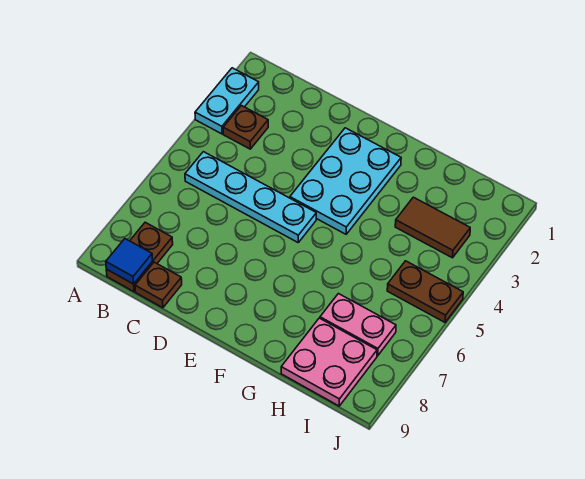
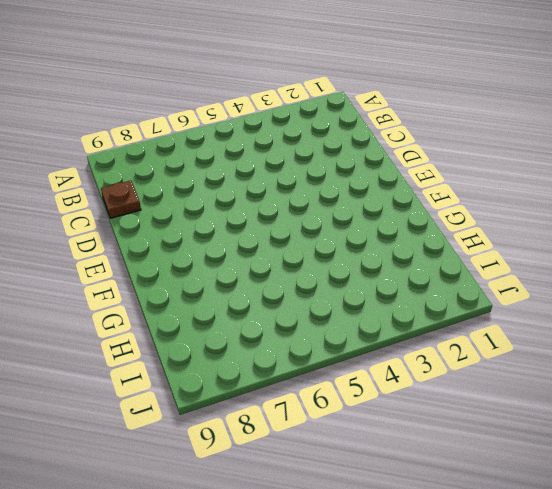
none -> cyan plate A2:A3 level 1
none -> brown plate B3 level 1

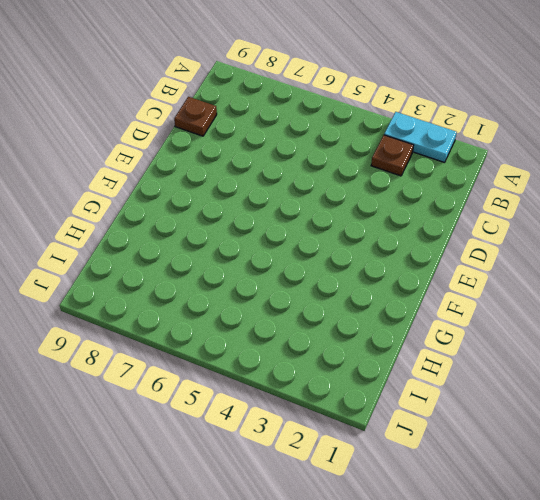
none -> cyan plate B5:E5 level 1
none -> brown plate B8:B9 level 1

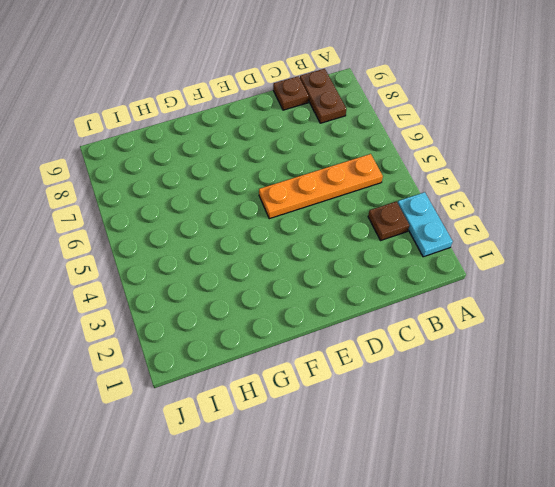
orange plate B5:E5 level 1 -> cyan plate B5:E5 level 1
none -> cyan plate E2:F4 level 1
none -> brown tile H3:I3 level 1

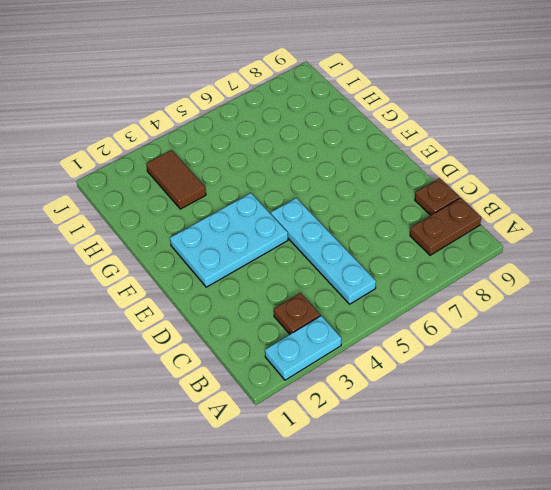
none -> pink plate H7:I7 level 1
none -> pink plate H8:I9 level 1

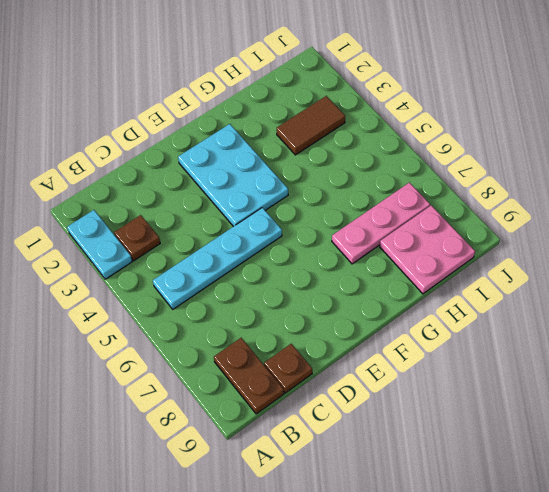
pink plate G7:I7 level 1 -> pink plate H7:I7 level 1
none -> brown plate I5:J5 level 1
none -> blue tile B9 level 2

